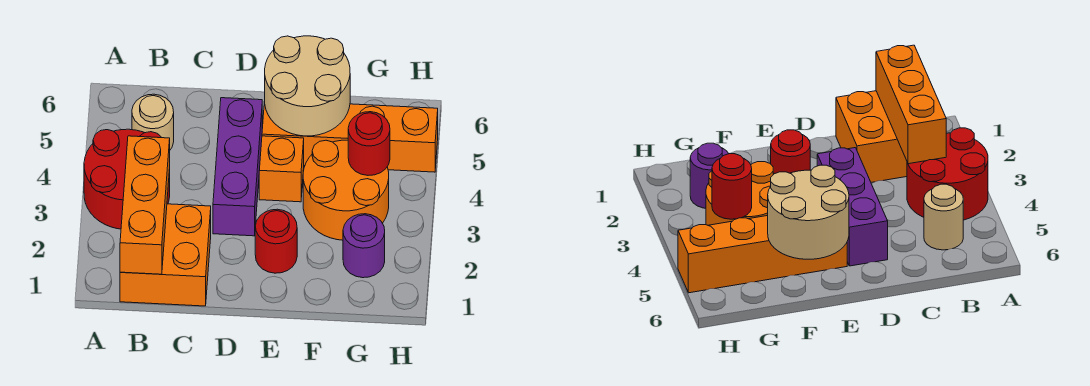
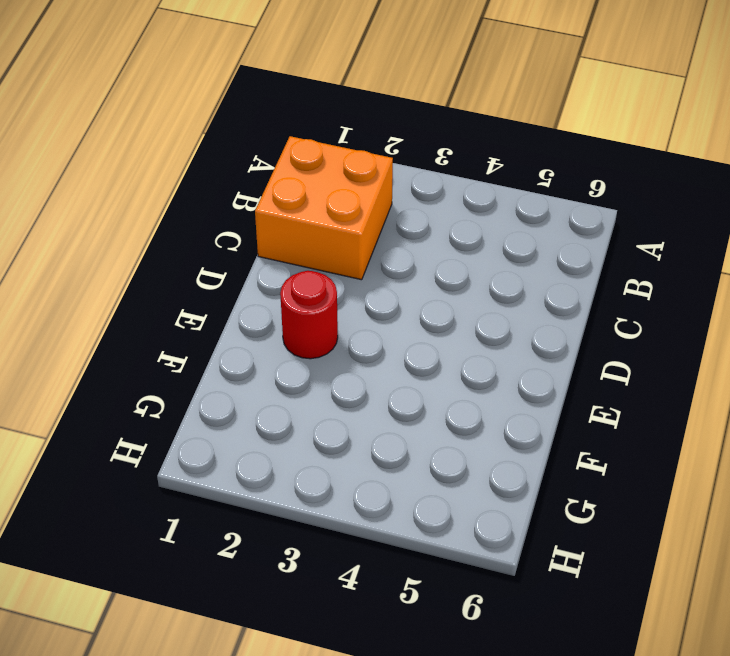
none -> red round brick A3:B4 level 1
none -> tan round brick B5 level 1
none -> purple brick D3:D5 level 1

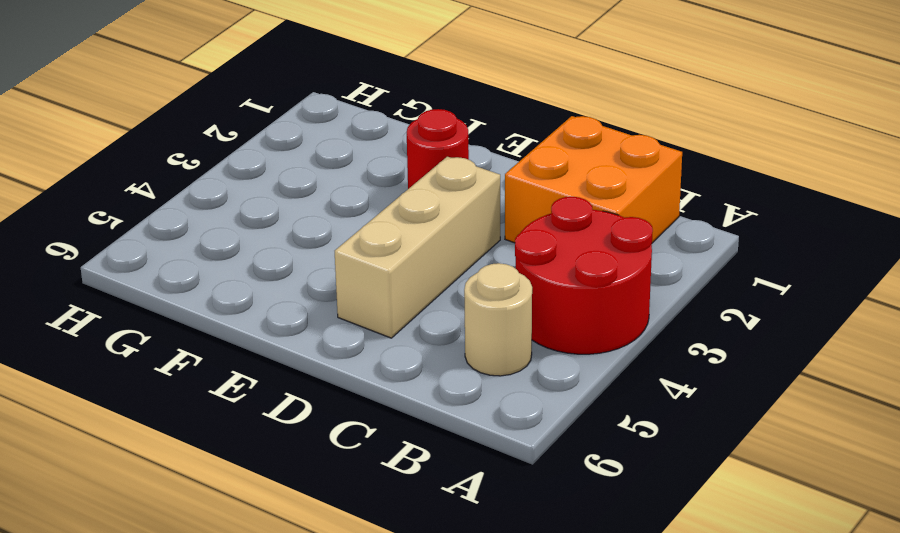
tan brick D3:D5 level 1 -> purple brick D3:D5 level 1
none -> orange brick E4 level 1
none -> orange brick E5:H5 level 1
none -> orange round brick F3:G4 level 1

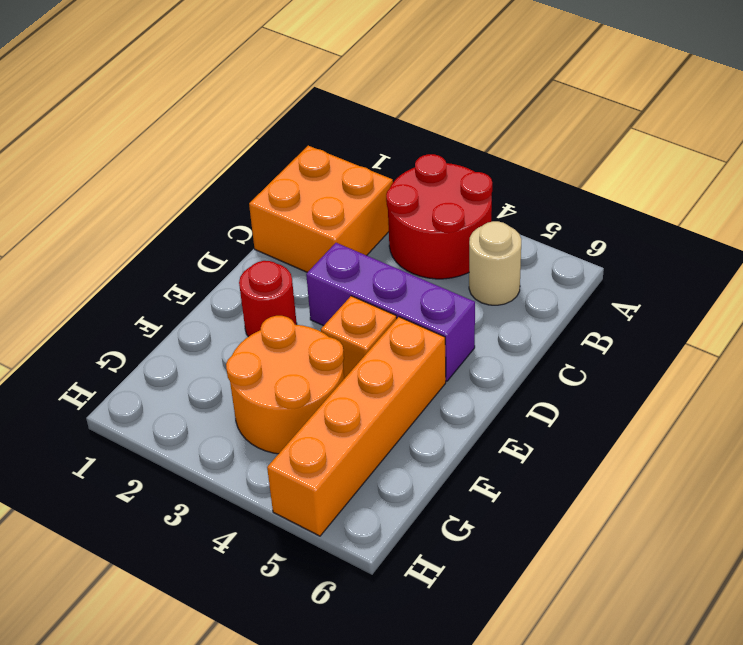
none -> purple round brick G2 level 1
none -> orange brick B1:B3 level 2
none -> tan round brick E5:F6 level 2

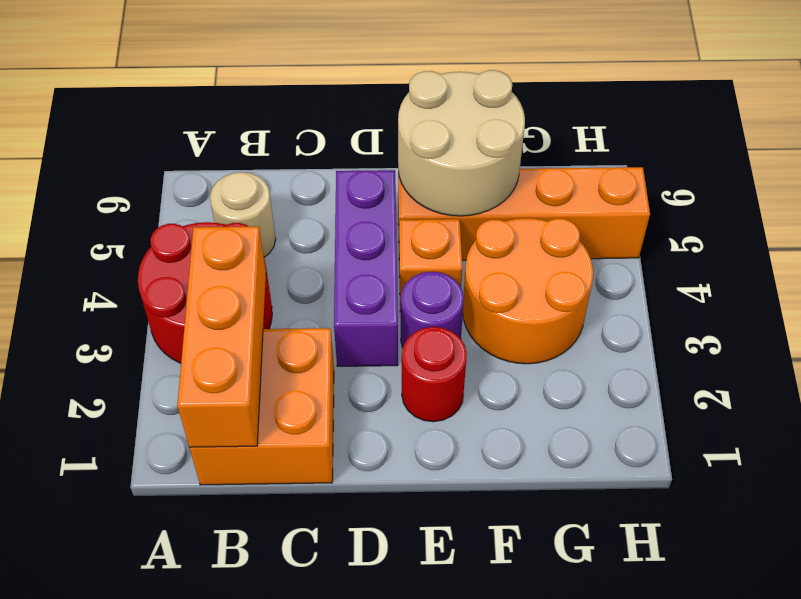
purple round brick E3 level 1 -> purple round brick G2 level 1
none -> red round brick G4 level 2

